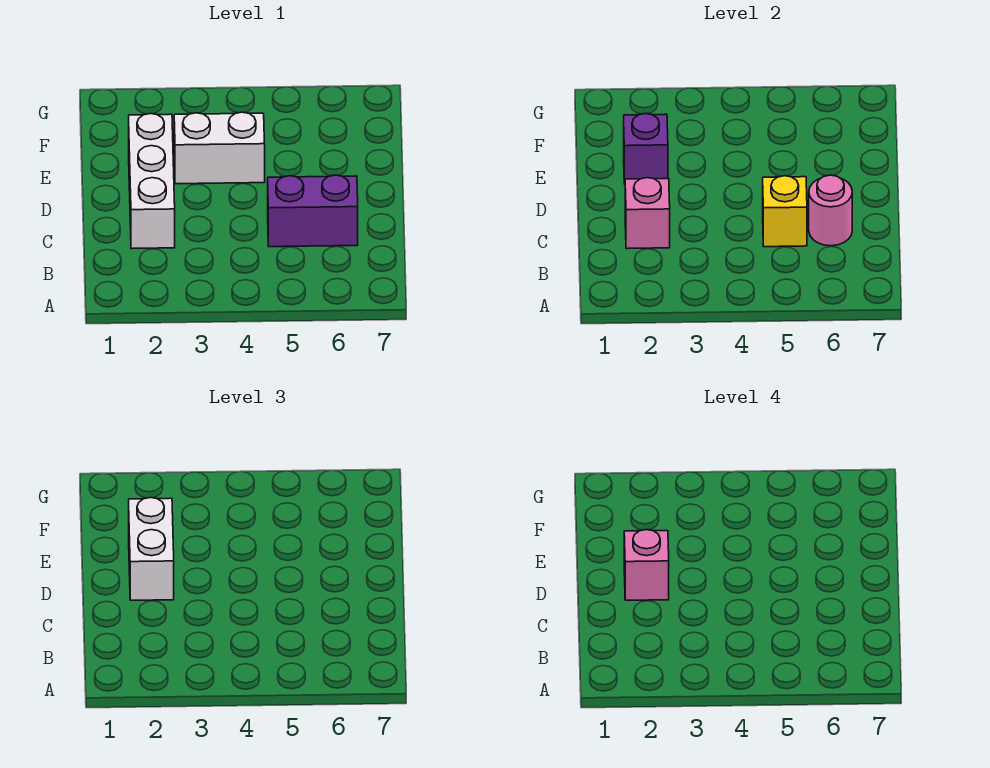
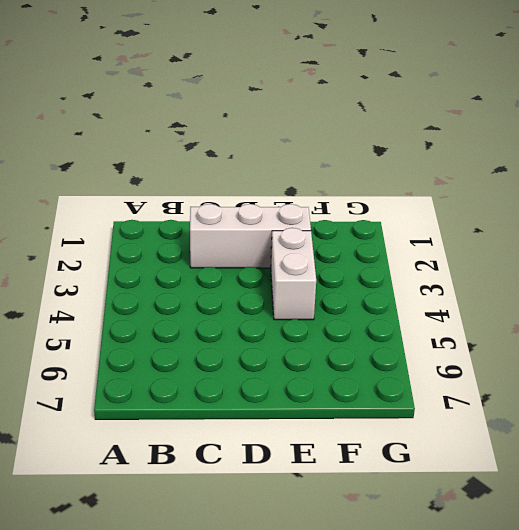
none -> purple brick C5:C6 level 1
none -> pink brick C2 level 2

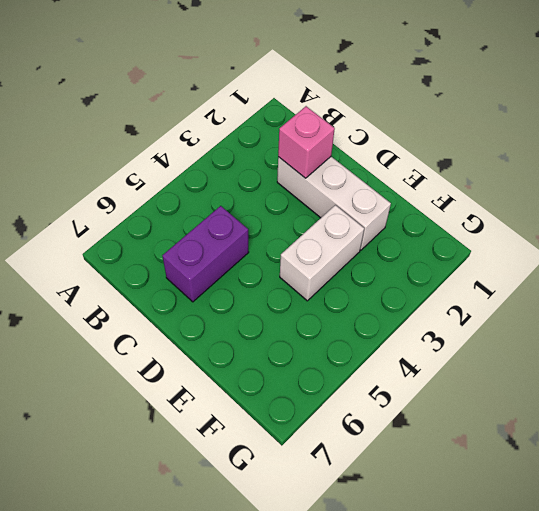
none -> yellow brick C5 level 2
none -> pink round brick C6 level 2

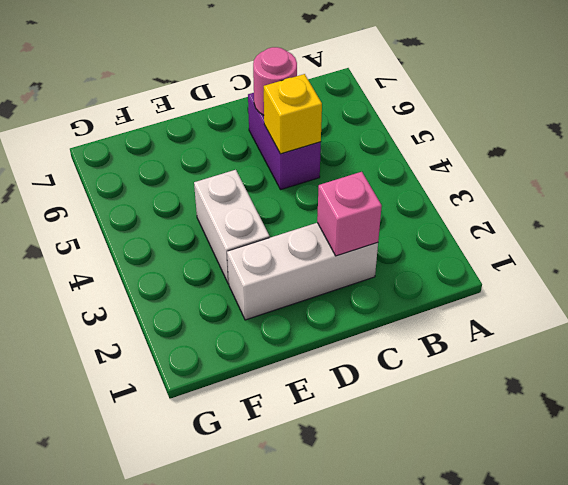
none -> purple brick E2 level 2
none -> white brick D2:E2 level 3

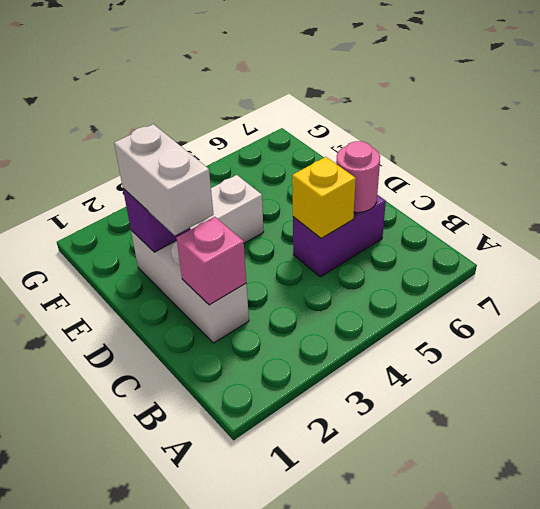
none -> pink brick D2 level 4

